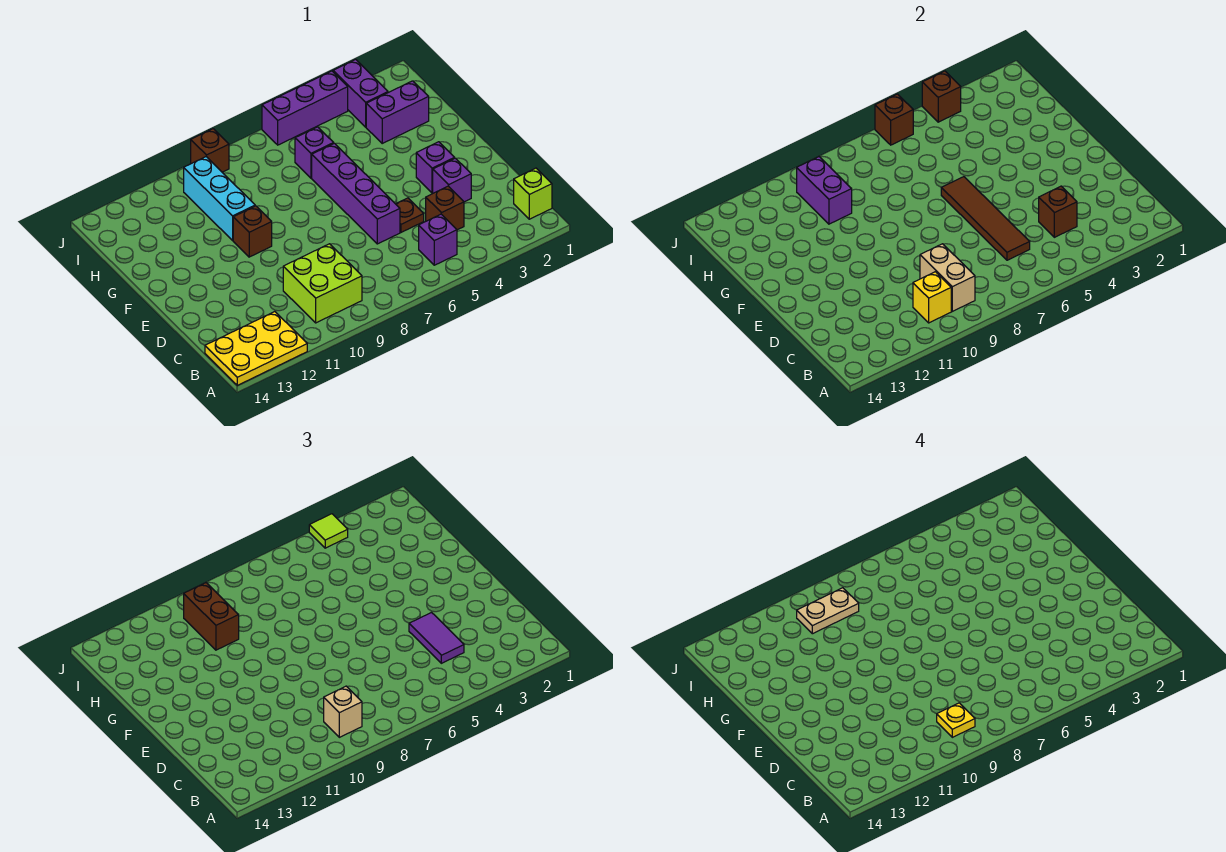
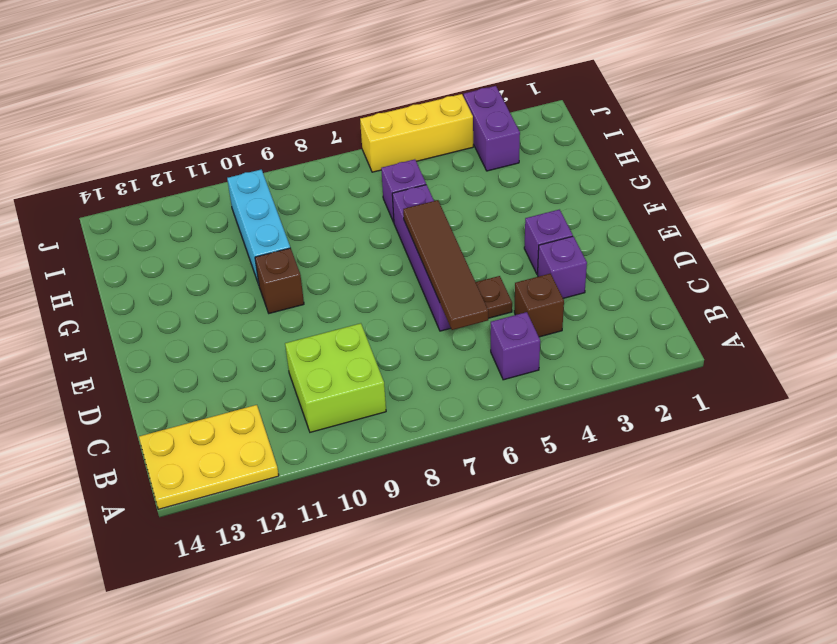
yellow brick J4:J6 level 1 -> purple brick J4:J6 level 1
none -> lime brick B1 level 1
none -> purple brick H2:H3 level 1
none -> brown brick J9 level 1

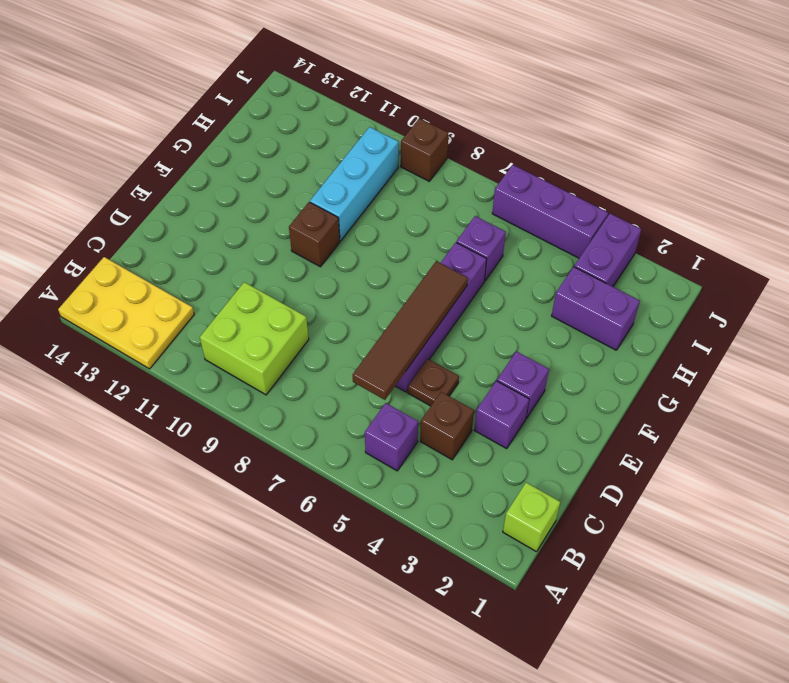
none -> tan brick B9:C9 level 2
none -> yellow brick B10 level 2
none -> brown brick C4 level 2

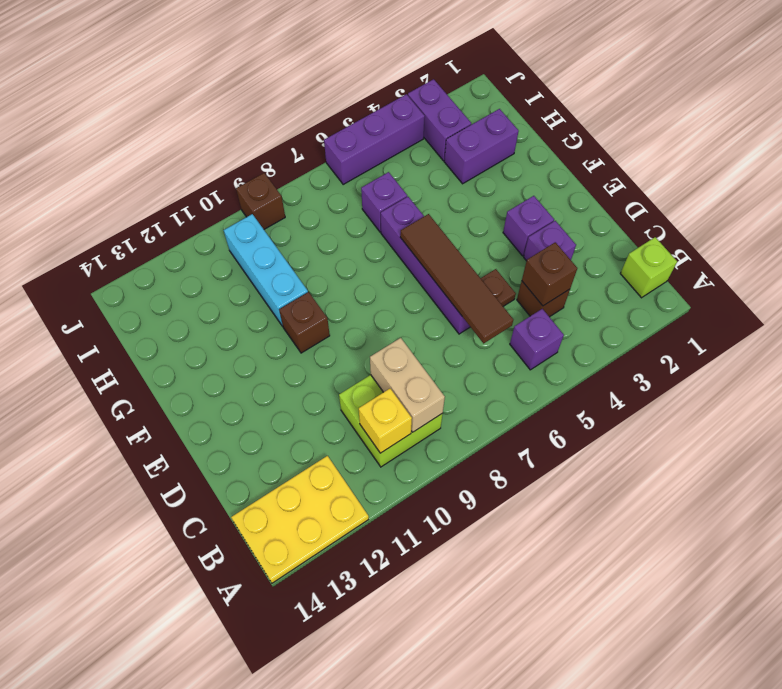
none -> purple brick H10:I10 level 2
none -> brown brick J4 level 2
none -> brown brick J6 level 2

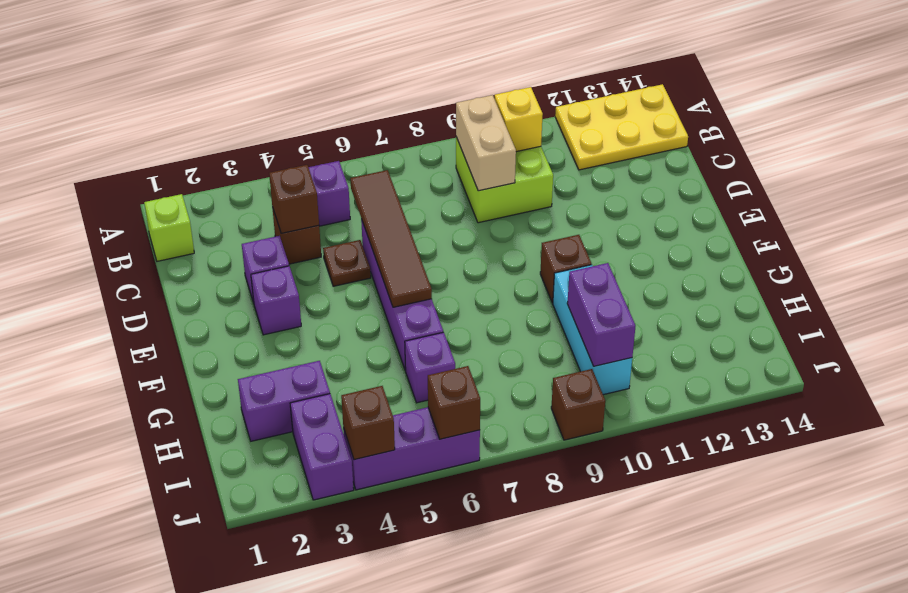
none -> tan brick B9 level 3
none -> purple tile C4:D4 level 3
none -> brown brick H10:I10 level 3

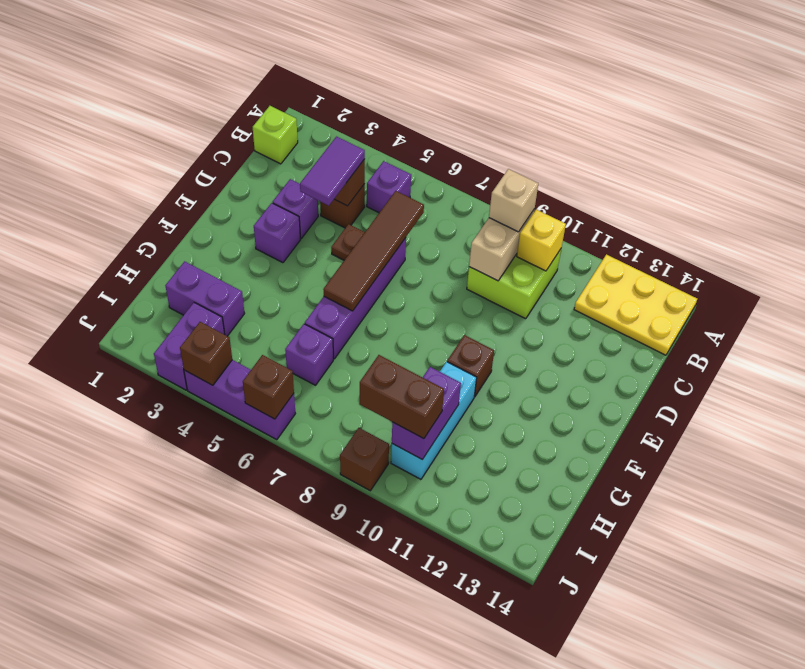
brown brick I9:I10 level 3 -> brown brick H10:I10 level 3
none -> lime tile J4 level 3
none -> yellow plate B9 level 4
none -> tan plate I9:I10 level 4

